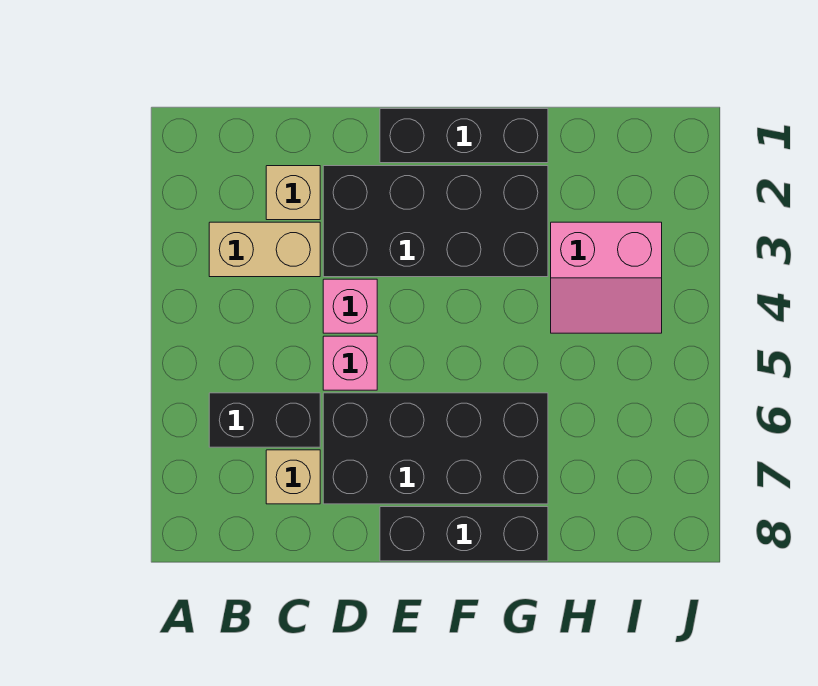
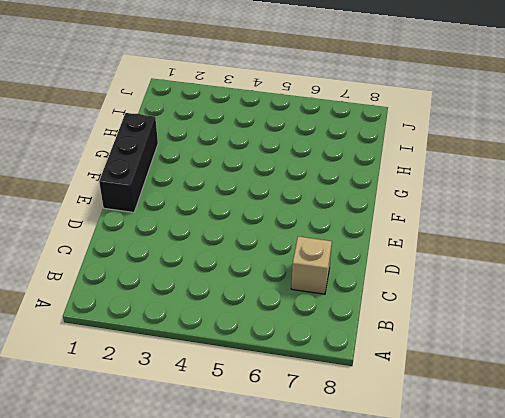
none -> tan brick B3:C3 level 1
none -> black brick B6:C6 level 1

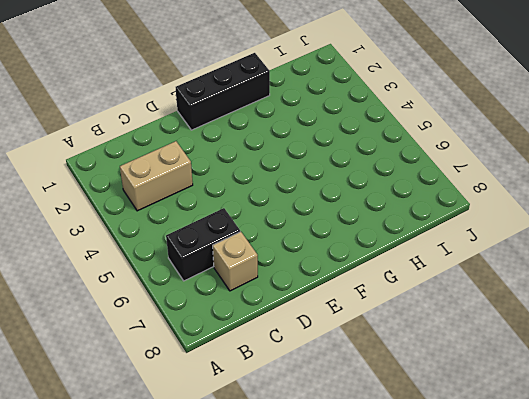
none -> tan brick C2 level 1
none -> black brick D2:G3 level 1

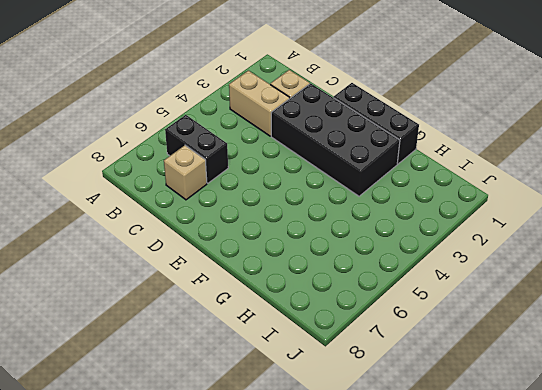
none -> pink brick D4 level 1
none -> pink brick D5 level 1

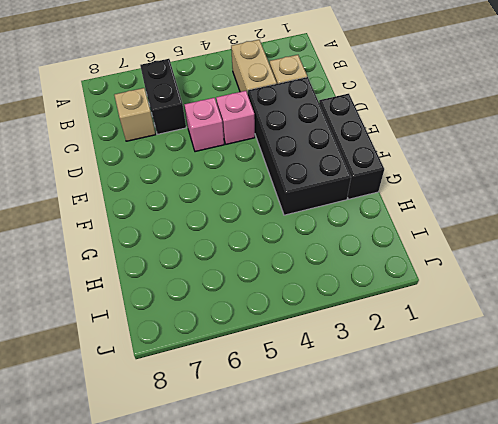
none -> black brick D6:G7 level 1
none -> black brick E8:G8 level 1

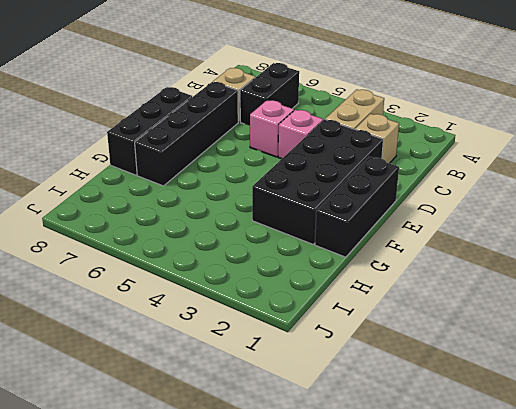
black brick D7:G7 level 1 -> black brick D6:G7 level 1
none -> pink slope H3:I4 level 1 top 3

